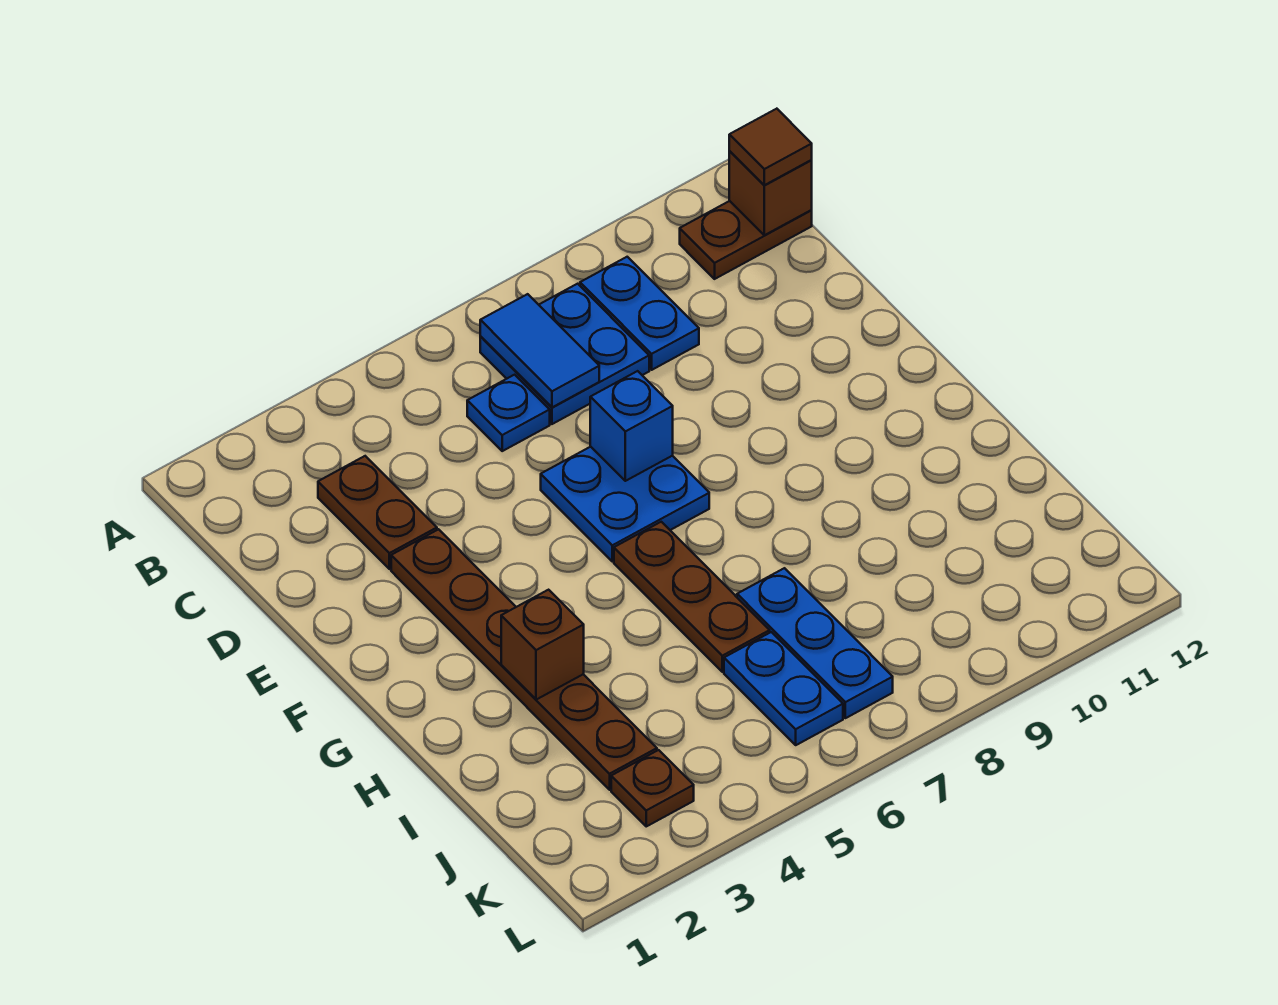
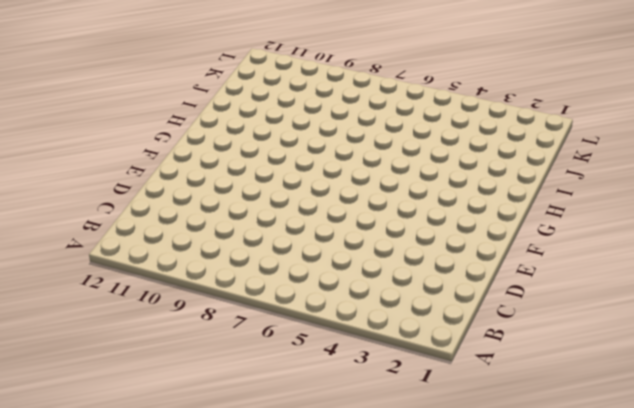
none -> blue plate B7:C8 level 1
none -> blue plate B9:C9 level 1
none -> brown plate B11:B12 level 1

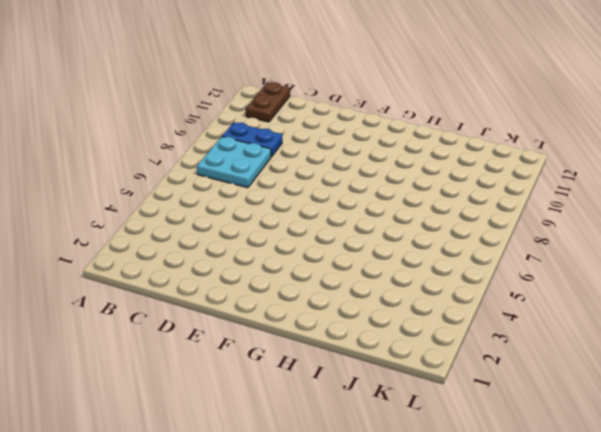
cyan plate B7:C8 level 1 -> blue plate B7:C8 level 1
none -> brown plate C3:D3 level 1
none -> blue plate C6 level 1
none -> brown plate E3:J3 level 1

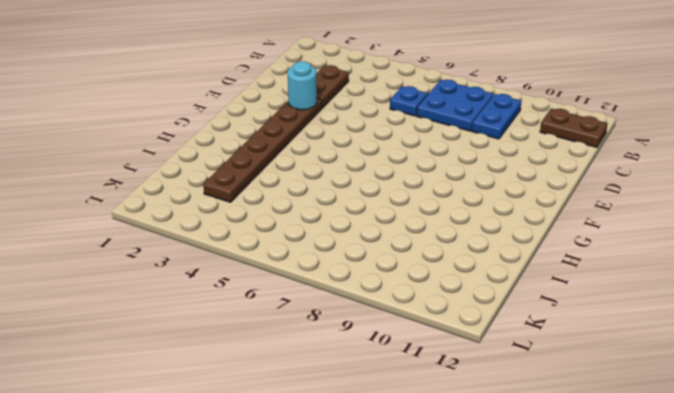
cyan round brick E3 level 2 -> none
none -> blue plate E6:F7 level 1
none -> brown plate G6:I6 level 1
none -> blue plate I7:K7 level 1

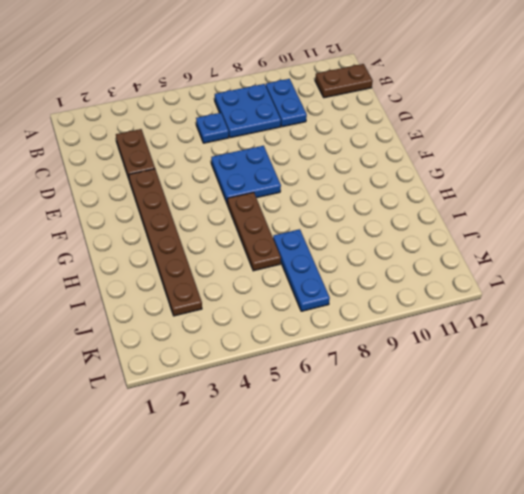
none -> blue plate J6:K6 level 1
none -> brown plate K3 level 1
none -> blue tile B7:C7 level 2

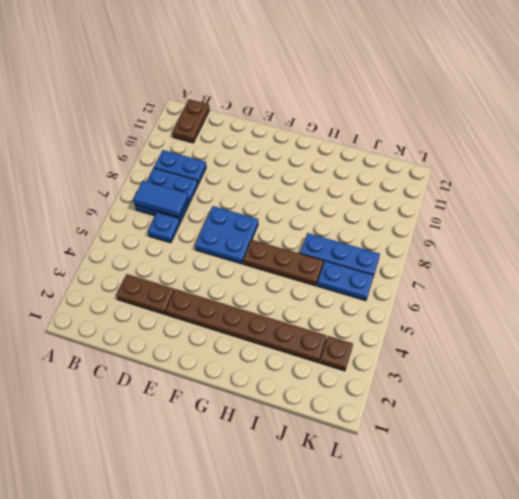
none -> brown brick B12 level 2
none -> blue brick E7 level 2
none -> brown brick H3 level 2

